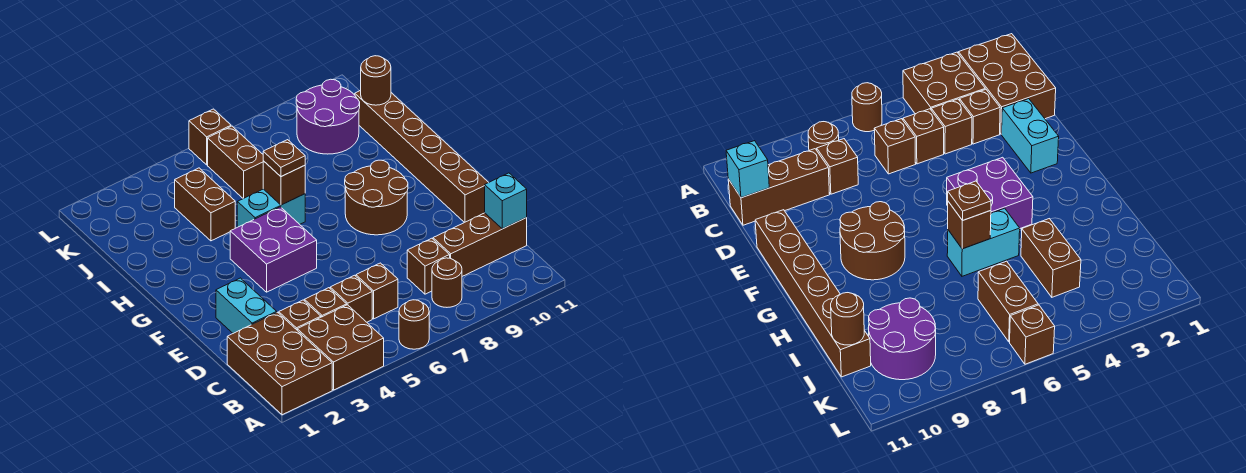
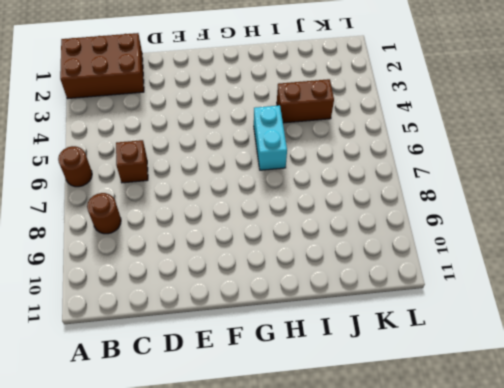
none -> brown brick A3:B4 level 1
none -> brown brick C3 level 1
none -> brown brick C4 level 1

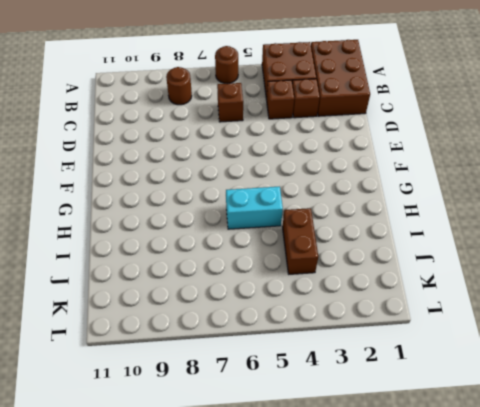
none -> brown brick C5 level 1
none -> brown brick C8 level 1
none -> brown brick C9:C11 level 1

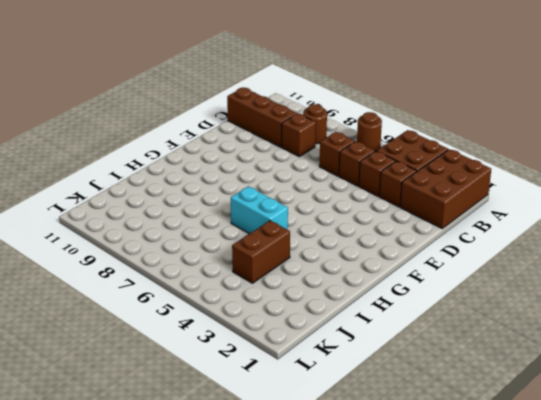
none -> cyan brick D2:E2 level 1
none -> brown brick E11:J11 level 1
none -> purple brick F4:G5 level 1

